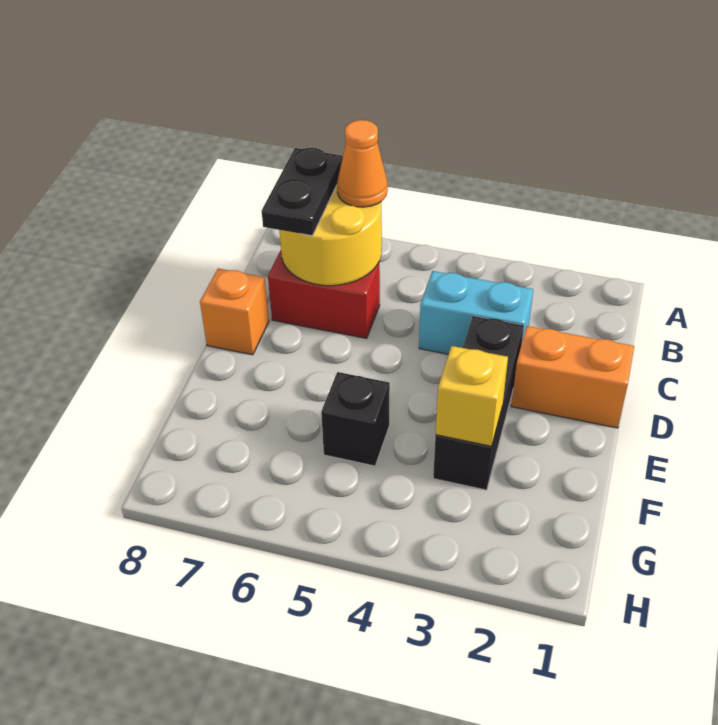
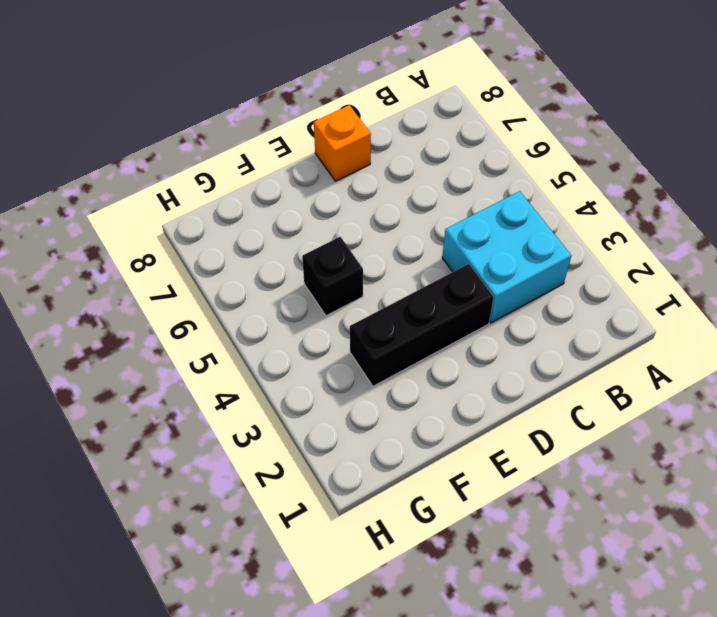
cyan brick B3:C4 level 1 -> cyan brick C3:C4 level 1
none -> red brick C6:C7 level 1
none -> orange brick D1:D2 level 1

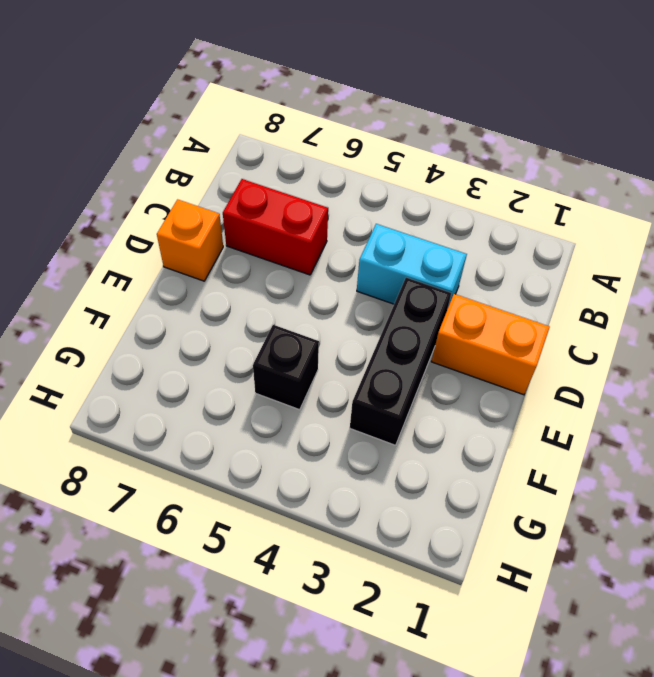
none -> yellow round brick B6:C7 level 2
none -> yellow brick F3 level 2

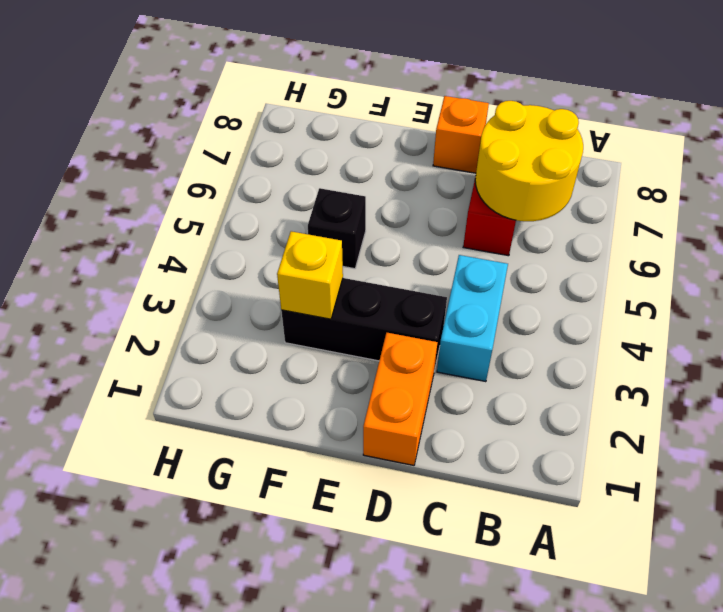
none -> orange cone B6 level 3
none -> black plate B7:C7 level 3

